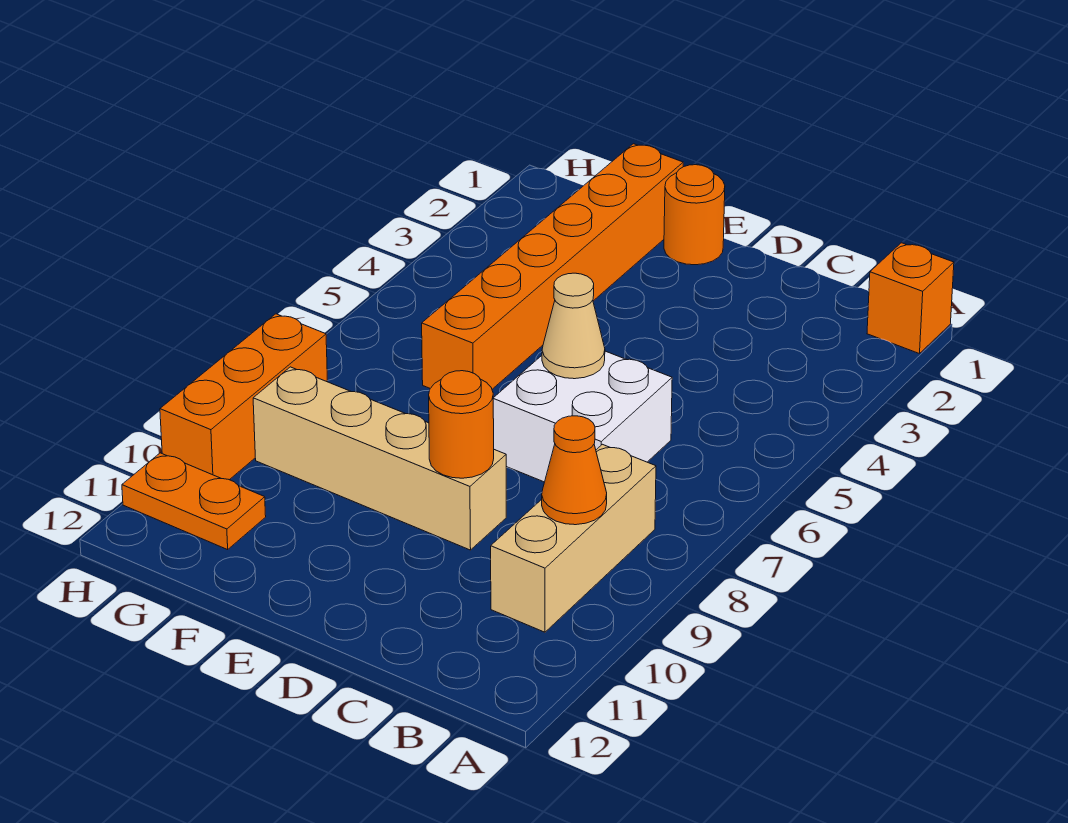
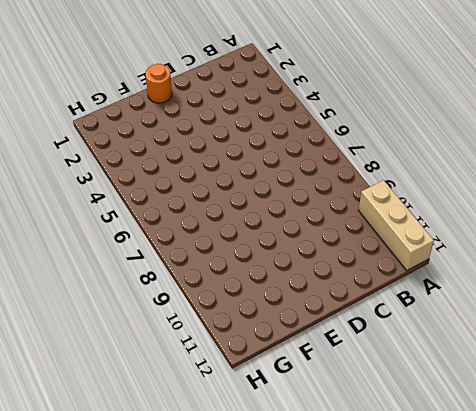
tan brick A10:A12 level 1 -> tan brick B8:B10 level 1
none -> orange brick A1 level 1
none -> white brick C6:D7 level 1

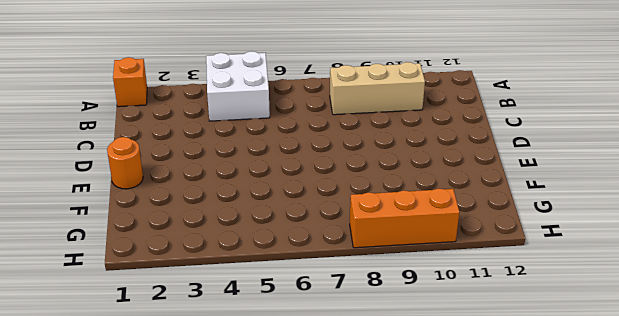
white brick A4:B5 level 1 -> white brick C6:D7 level 1
none -> tan brick D9:G9 level 1
none -> orange brick F1:F6 level 1

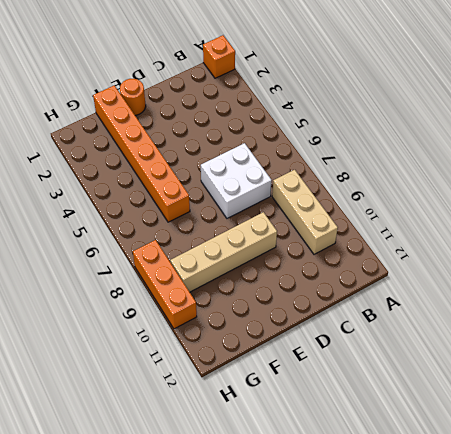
none -> orange plate G11:H11 level 1
none -> orange cone B9 level 2

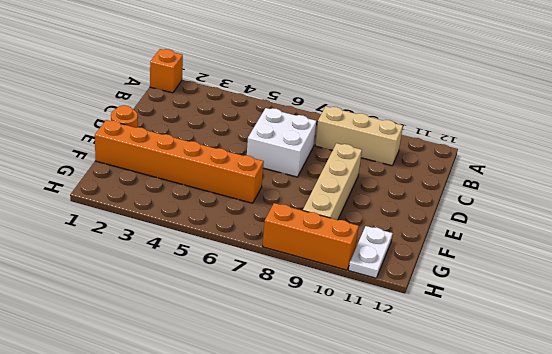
white plate G11:H11 level 1 -> orange plate G11:H11 level 1
none -> orange cone B9 level 2
none -> tan cone D6 level 2

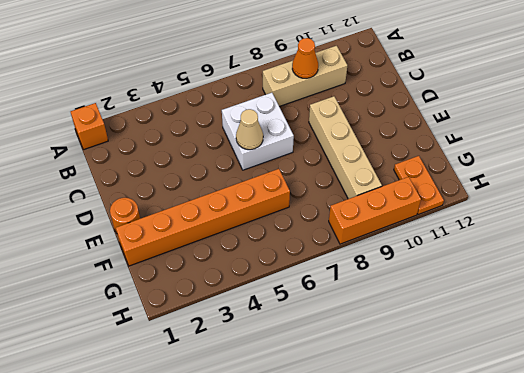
none -> orange round brick D9 level 2

